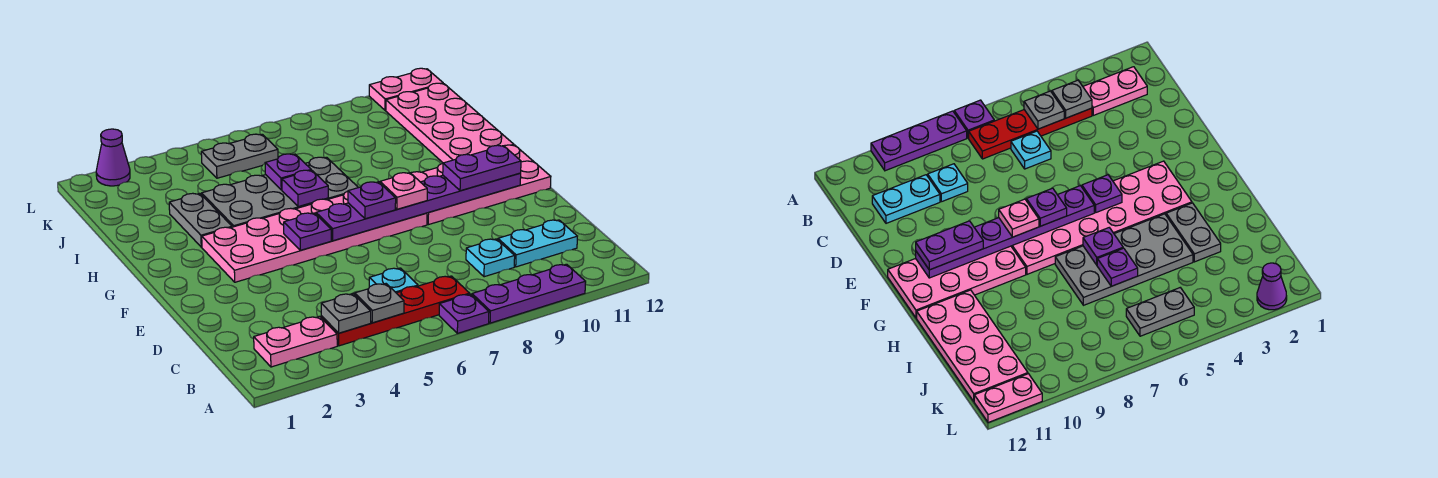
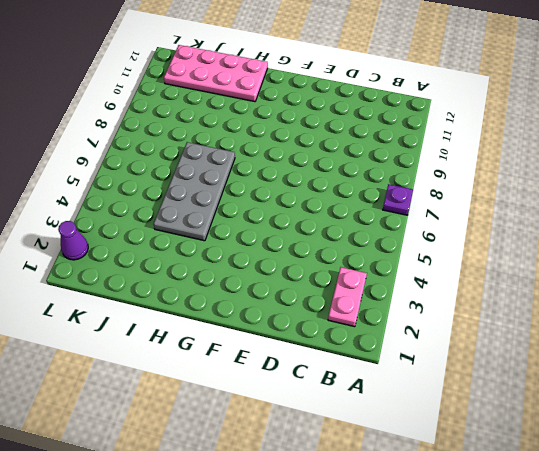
none -> purple plate A8:A10 level 1
none -> red plate B4:B7 level 1
none -> cyan plate C6 level 1

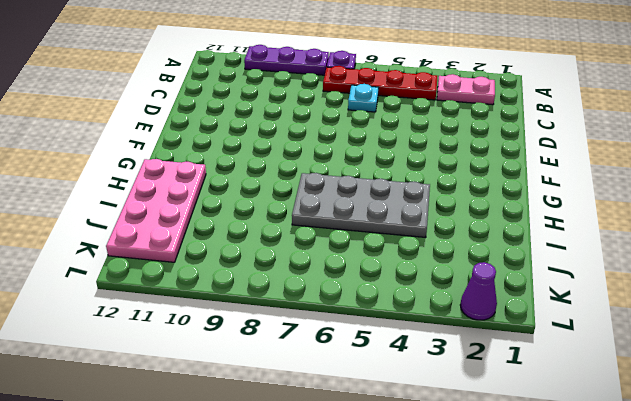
none -> cyan plate C9 level 1
none -> cyan plate C10:C11 level 1
none -> pink plate F3:G8 level 1

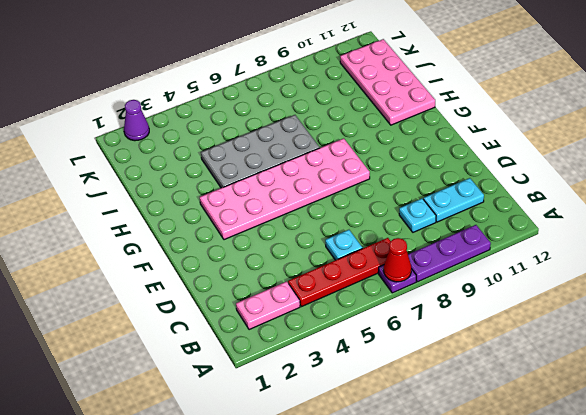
red cone A7 level 2 -> none
none -> pink plate F9:G12 level 1
none -> grey plate H3:I3 level 1
none -> grey plate K5:K6 level 1

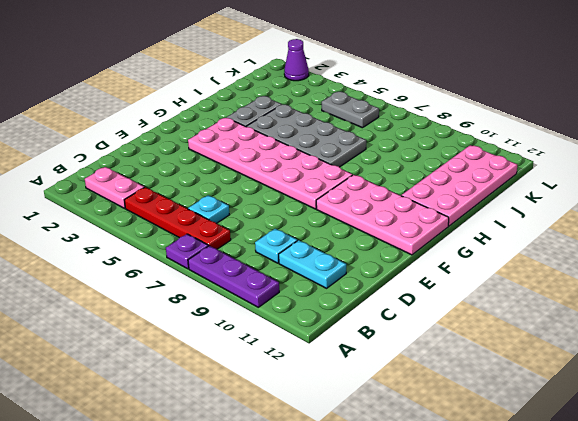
none -> pink plate L11:L12 level 1
none -> grey plate B4 level 2
none -> grey plate B5 level 2

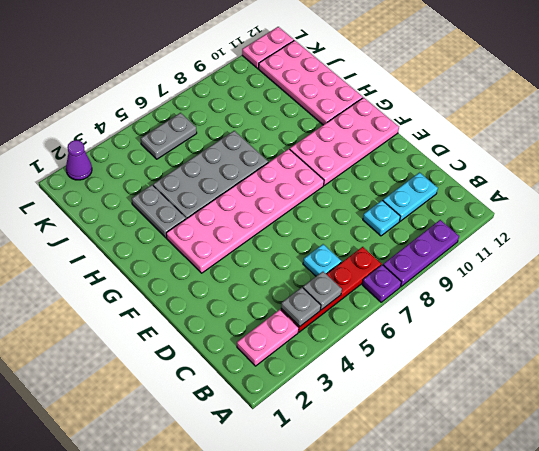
none -> purple plate F5 level 2
none -> purple plate F6:F11 level 2
none -> purple plate H6 level 2

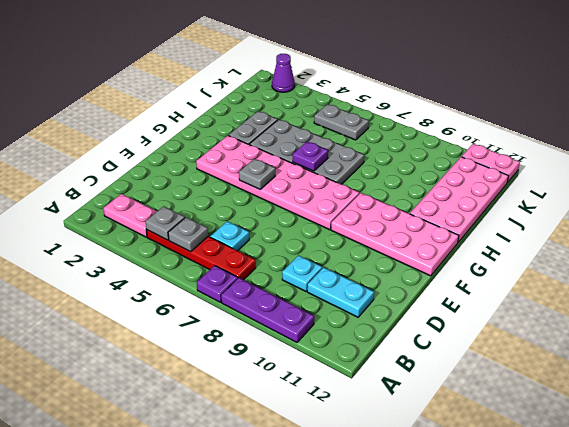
grey plate F5 level 2 -> purple plate F5 level 2
none -> purple plate F6:F11 level 2
none -> purple plate I6 level 2
none -> purple plate F7 level 3

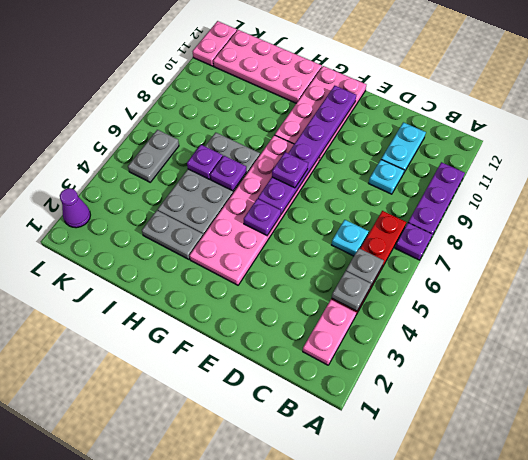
none -> pink plate F8 level 3
none -> purple plate F10:F11 level 3

